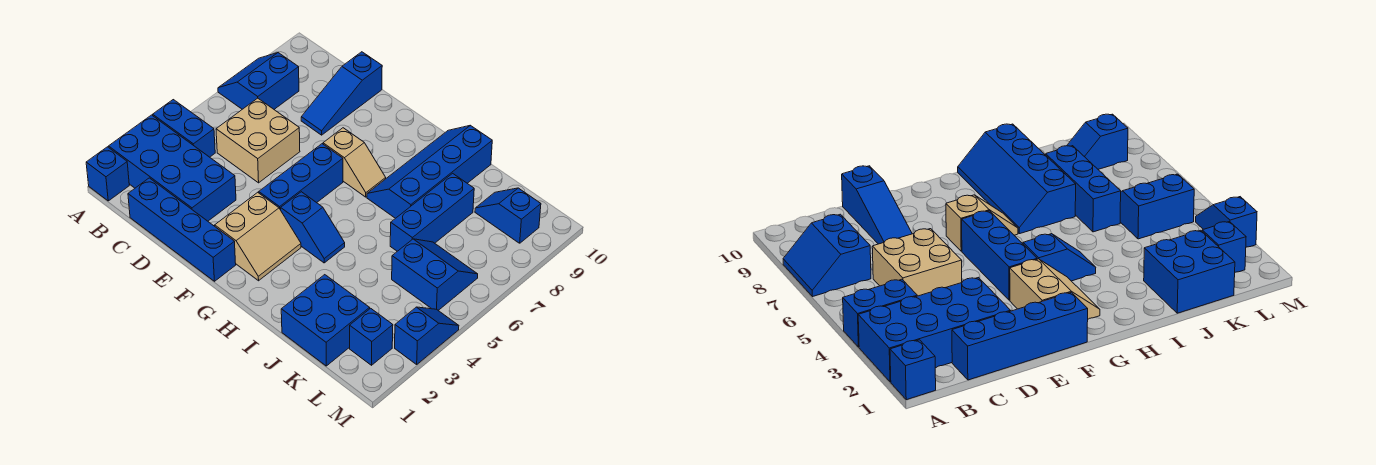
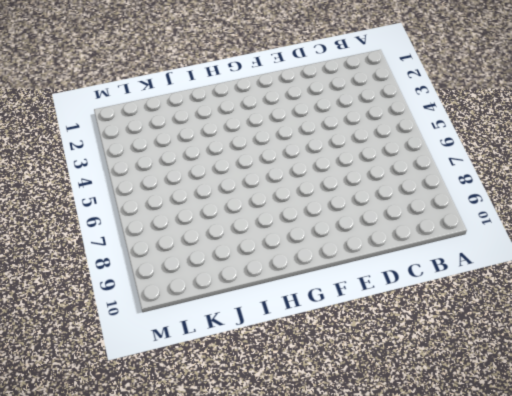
none -> blue brick A1 level 1
none -> blue brick A2:D3 level 1
none -> blue brick A4:B4 level 1

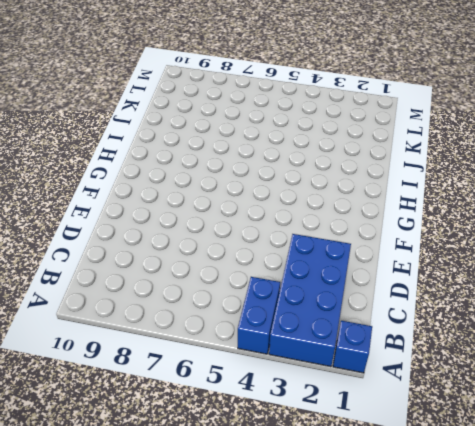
none -> blue slope A7:B8 level 1 top B
none -> blue brick C1:F1 level 1
none -> tan brick C5:D6 level 1

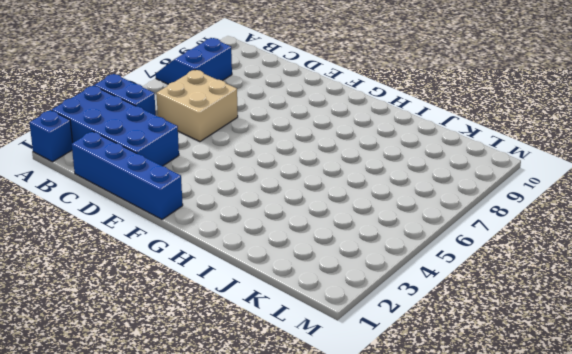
none -> blue slope D8:D10 level 1 top 10
none -> tan slope F2:G3 level 1 top F
none -> blue brick F4:F6 level 1

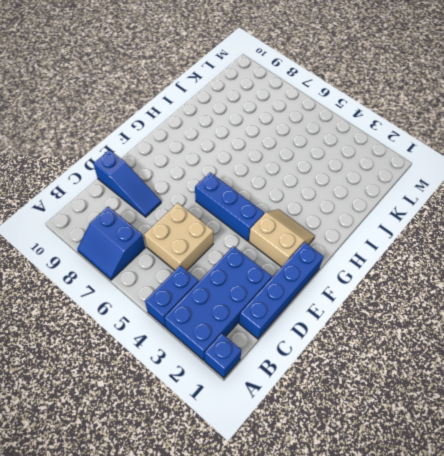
none -> tan slope F7:G7 level 1 top F
none -> blue slope G4:H4 level 1 top G
none -> blue slope H7:I10 level 1 top I

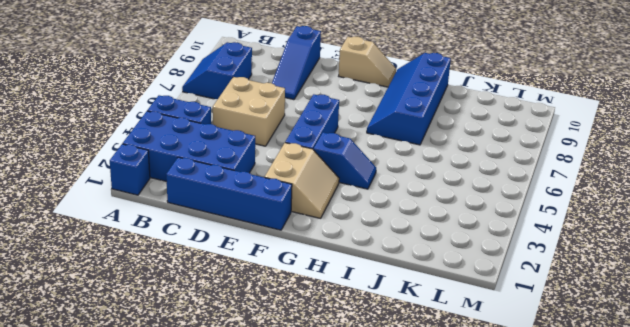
tan slope F10:G10 level 1 top F -> tan slope F7:G7 level 1 top F
none -> blue brick J1:K2 level 1
none -> blue brick J6:J8 level 1
none -> blue slope K5:L6 level 1 top 5

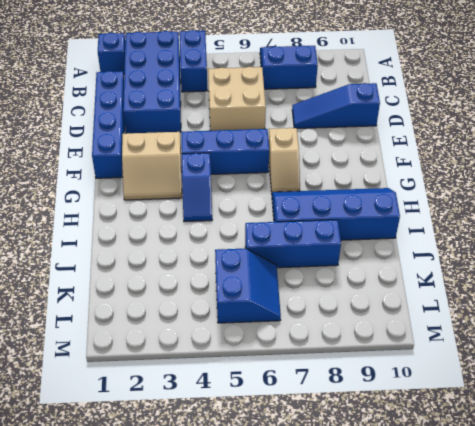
none -> blue brick J1:K2 level 1
none -> blue slope K9:L9 level 1 top L
none -> blue brick L2 level 1

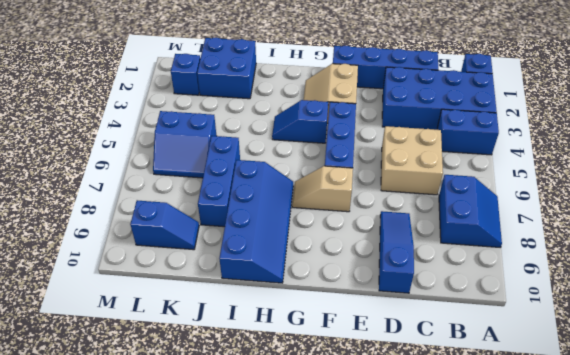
none -> blue slope M3:M4 level 1 top 3

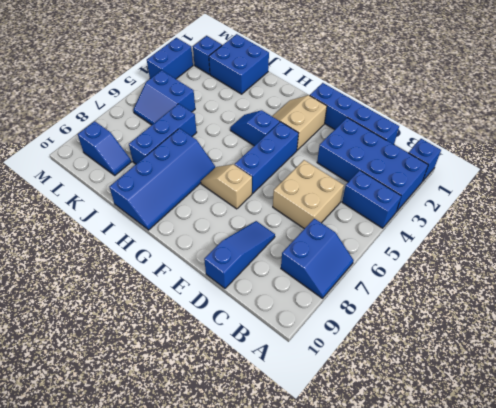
blue brick M3:M4 level 1 -> blue slope M3:M4 level 1 top 3

